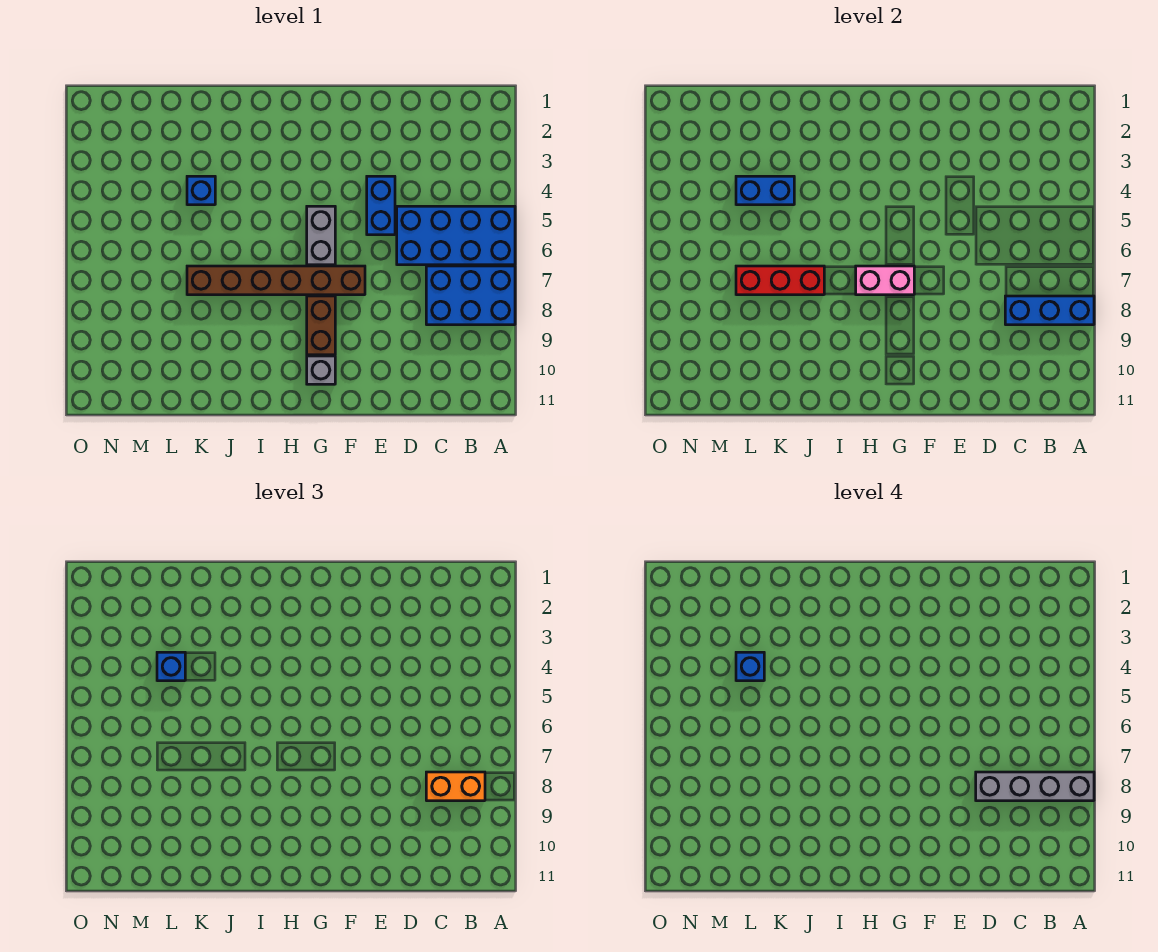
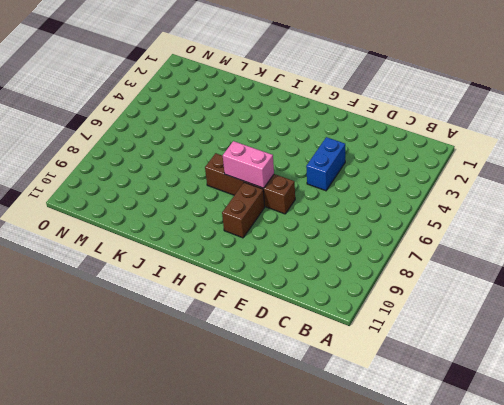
brown brick F7:I7 level 1 -> brown brick F7:K7 level 1
none -> blue brick A5:D6 level 1
none -> blue brick A7:C8 level 1
none -> grey brick G5:G6 level 1

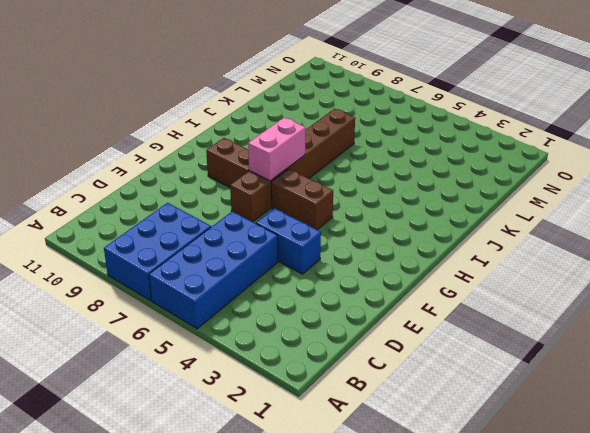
brown brick G5:G6 level 1 -> grey brick G5:G6 level 1
none -> grey brick G10 level 1
none -> blue brick K4 level 1
none -> blue brick A8:C8 level 2

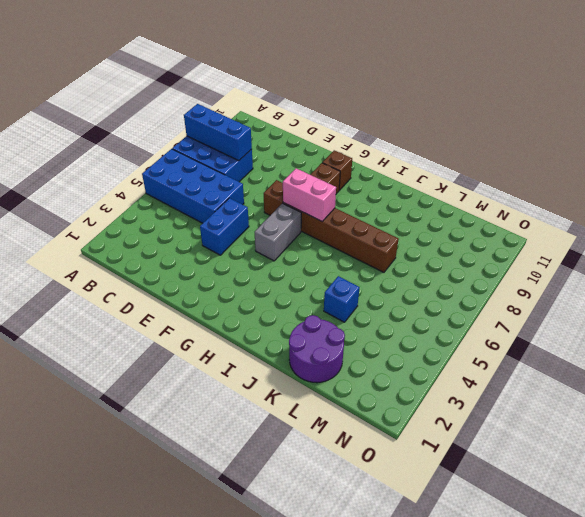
brown brick G10 level 1 -> grey brick G10 level 1
purple round brick K1:L2 level 1 -> none
none -> red brick J7:L7 level 2
none -> blue brick K4:L4 level 2
none -> orange brick B8:C8 level 3

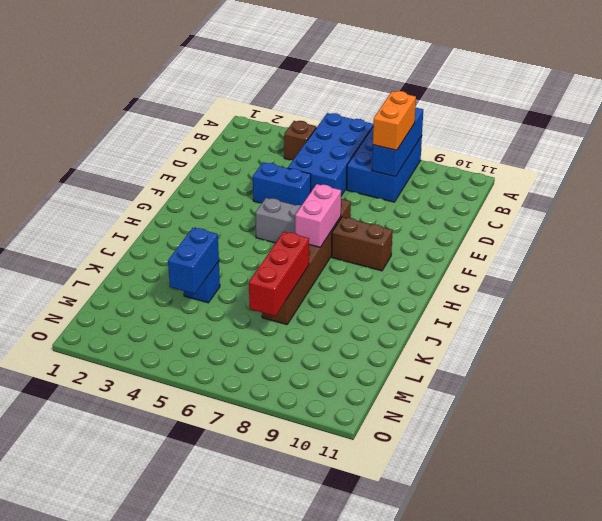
brown brick B4 level 1 -> none
none -> grey brick G10 level 1
none -> blue brick L4 level 3
none -> grey brick A8:D8 level 4

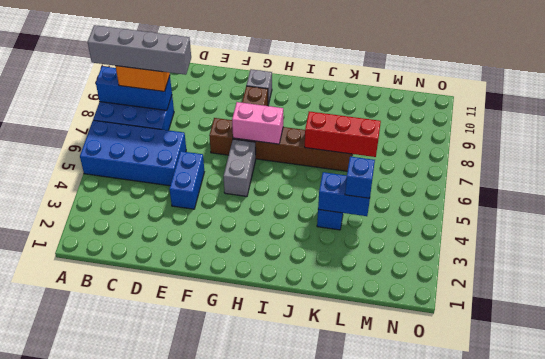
none -> blue brick L4 level 4

